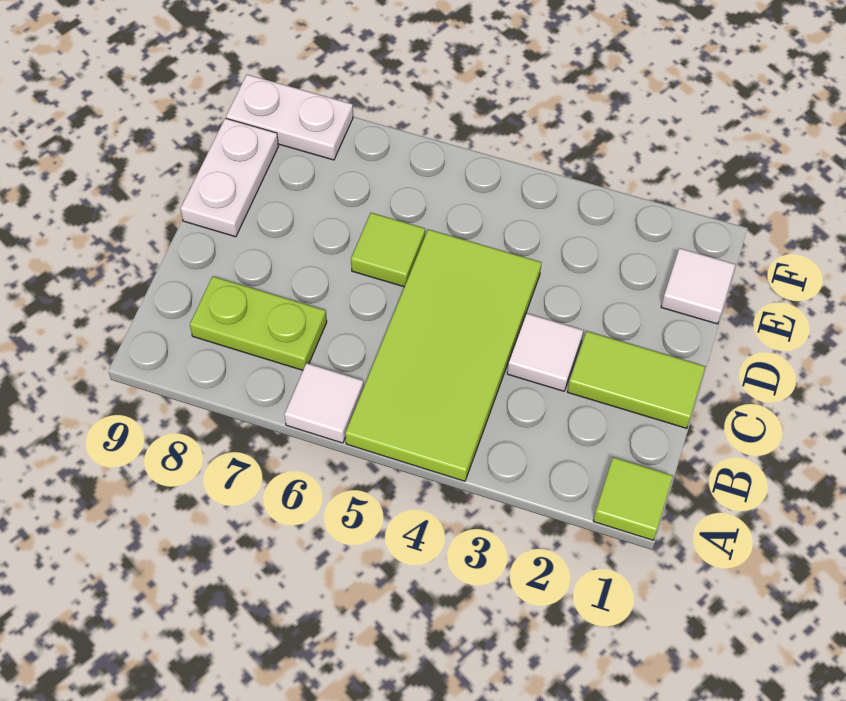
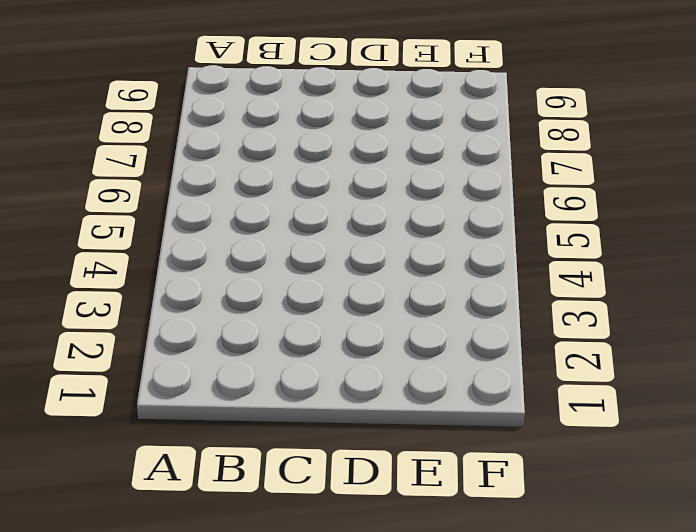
none -> lime tile A1 level 1
none -> lime tile A4:D5 level 1

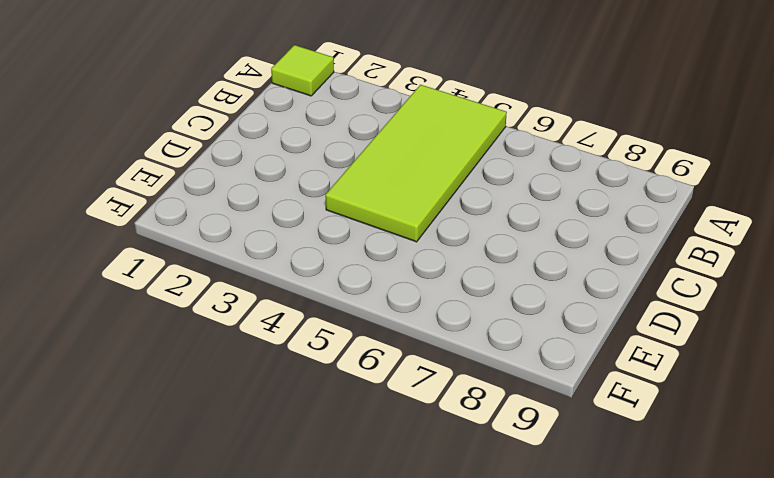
none -> white tile A6 level 1
none -> lime plate B7:B8 level 1

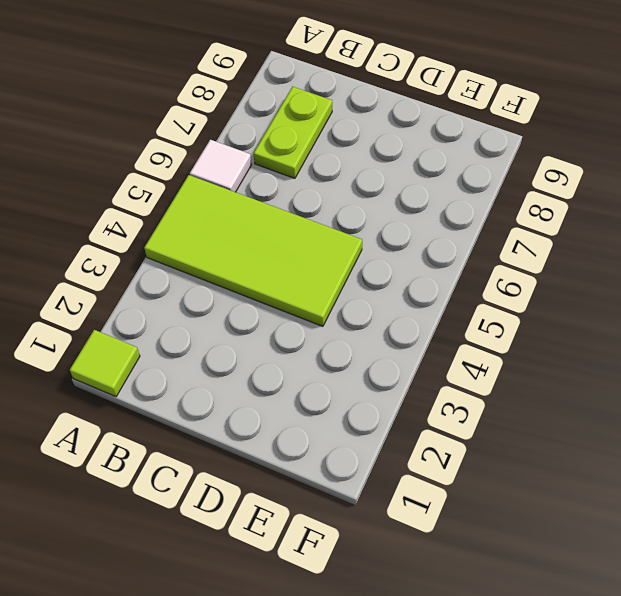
none -> lime tile C1:C2 level 1
none -> white tile C3 level 1

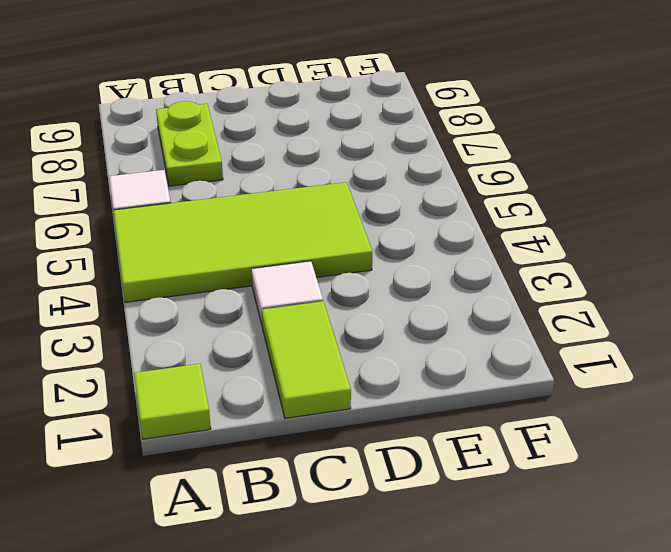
none -> lime tile D6 level 1
none -> white plate D9:E9 level 1

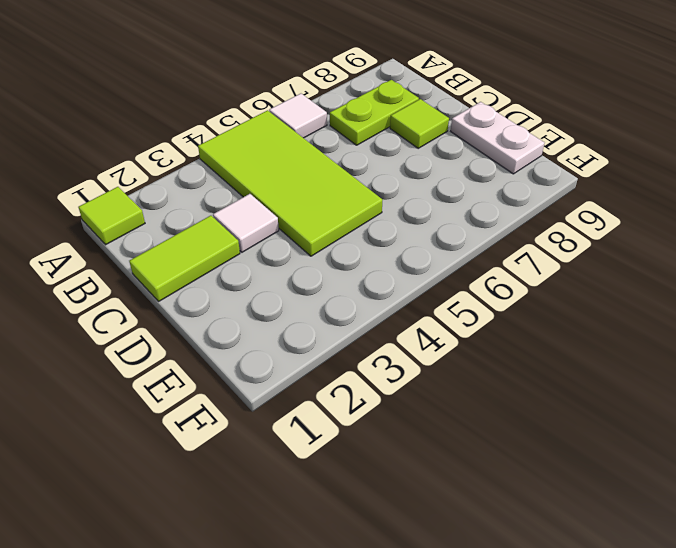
lime tile C8 level 1 -> lime tile D6 level 1
none -> white tile E1 level 1
none -> white plate F8:F9 level 1

